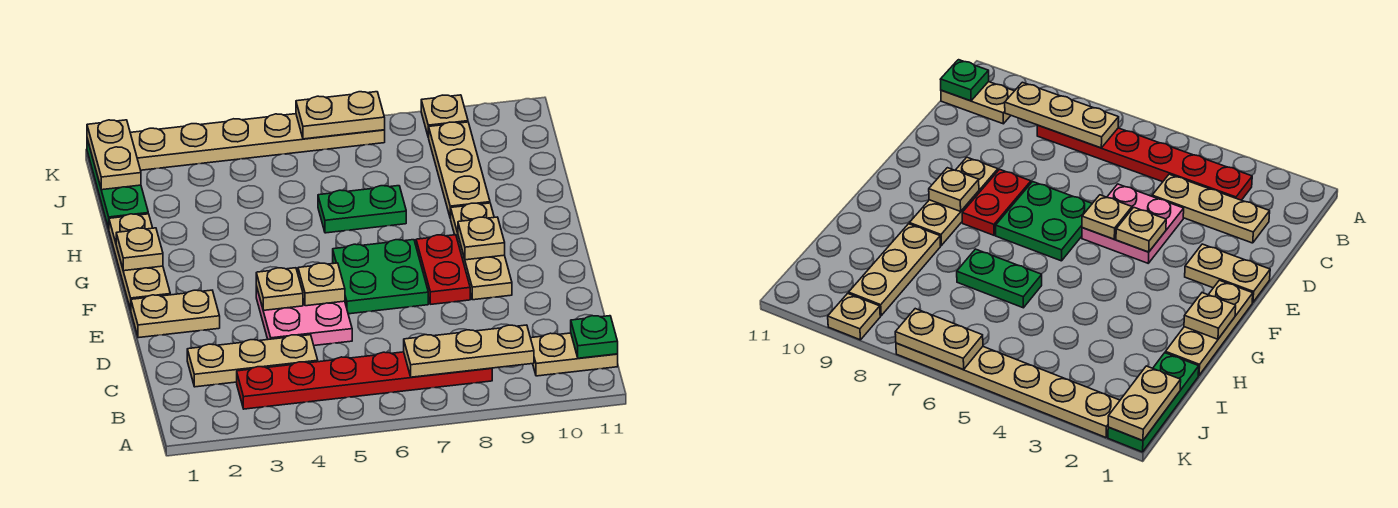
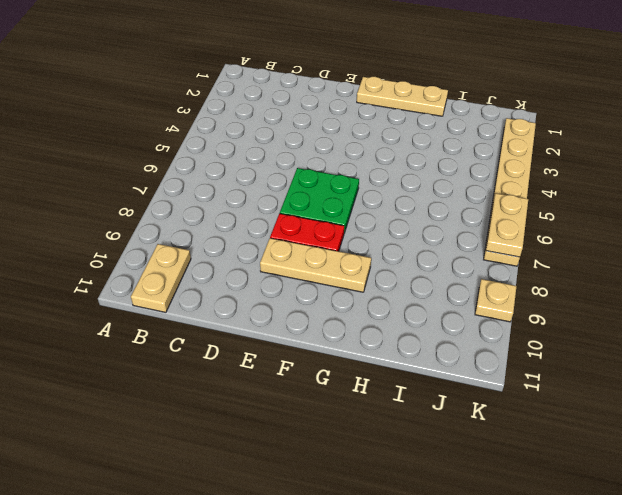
none -> red plate B3:B8 level 1
none -> tan plate C2:C4 level 1
none -> pink plate D4:E5 level 1

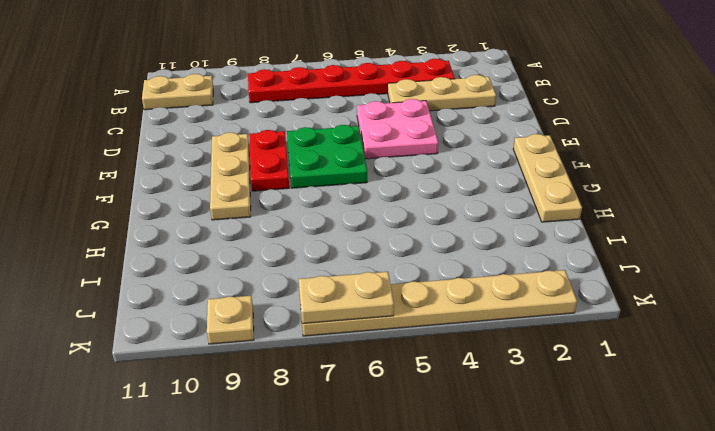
none -> tan plate E1:E2 level 1
none -> green plate H6:H7 level 1
none -> tan plate H9:J9 level 1

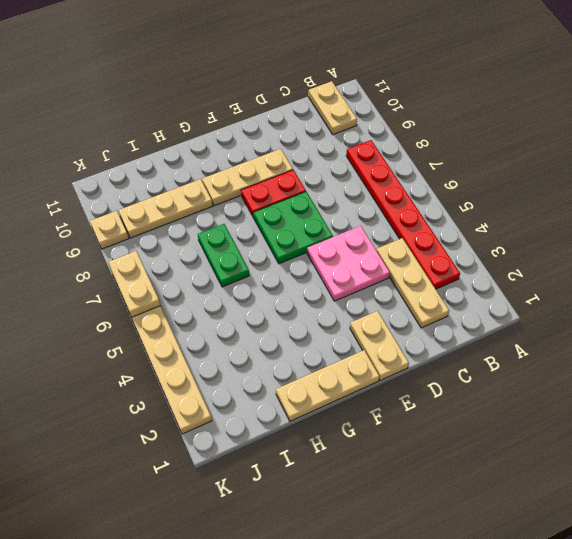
none -> green plate I1:K1 level 1
none -> tan plate B7:B9 level 2
none -> green plate B11 level 2

